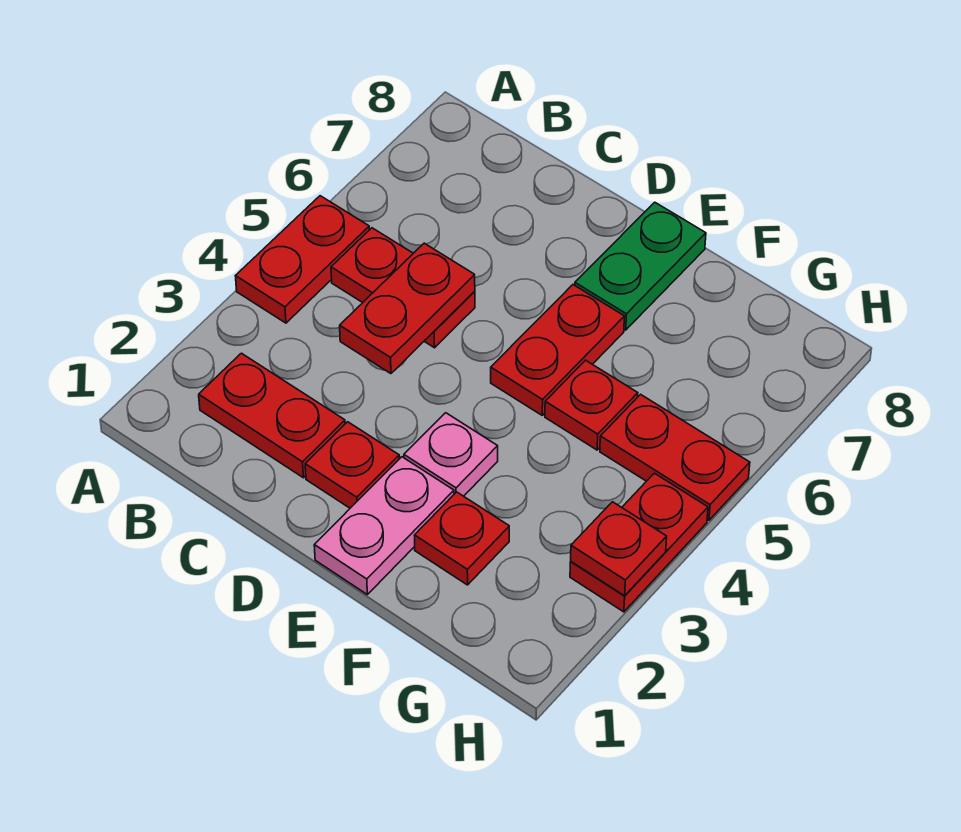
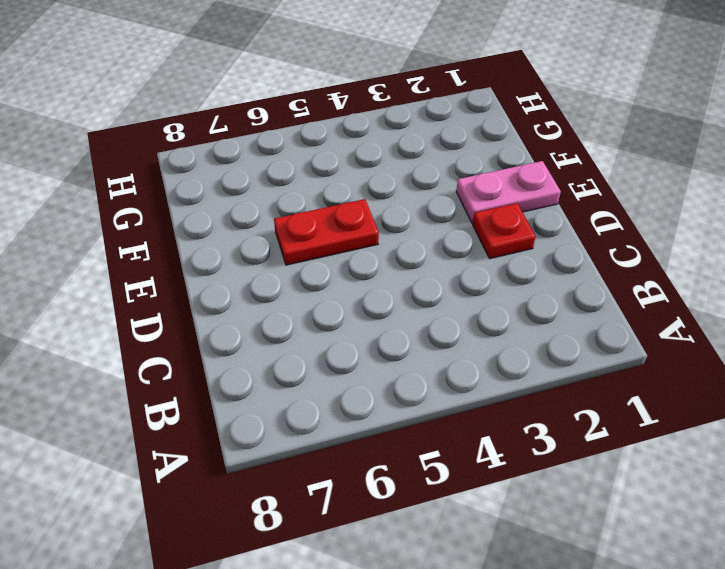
none -> red plate A4:A5 level 1
none -> red plate B2:C2 level 1
none -> red plate B5:C5 level 1

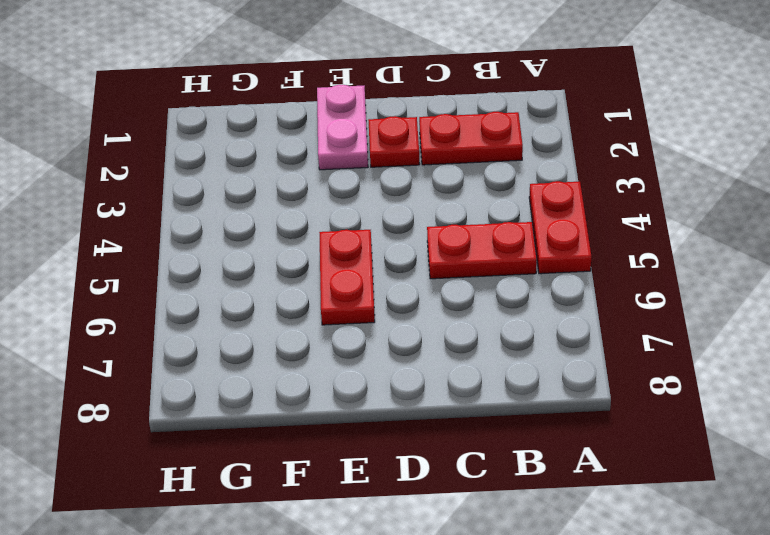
none -> pink plate E3 level 1
none -> green plate E7:E8 level 1
none -> red plate F2 level 1

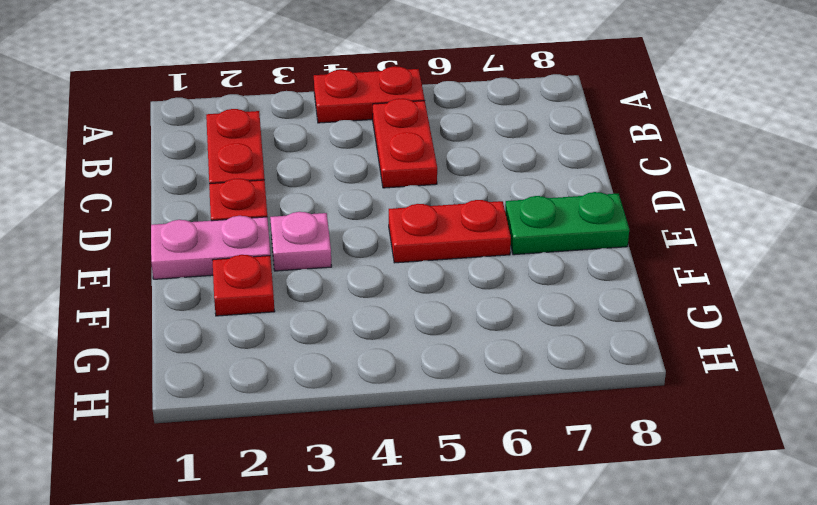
none -> red plate F5 level 1
none -> red plate G5:H5 level 1
none -> red plate H3:H4 level 1

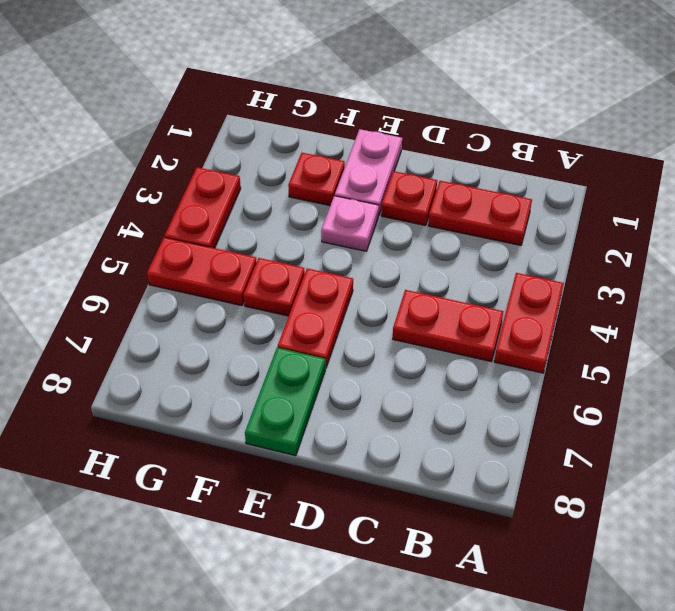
none -> red plate C4:C5 level 2
none -> red plate H3 level 2

